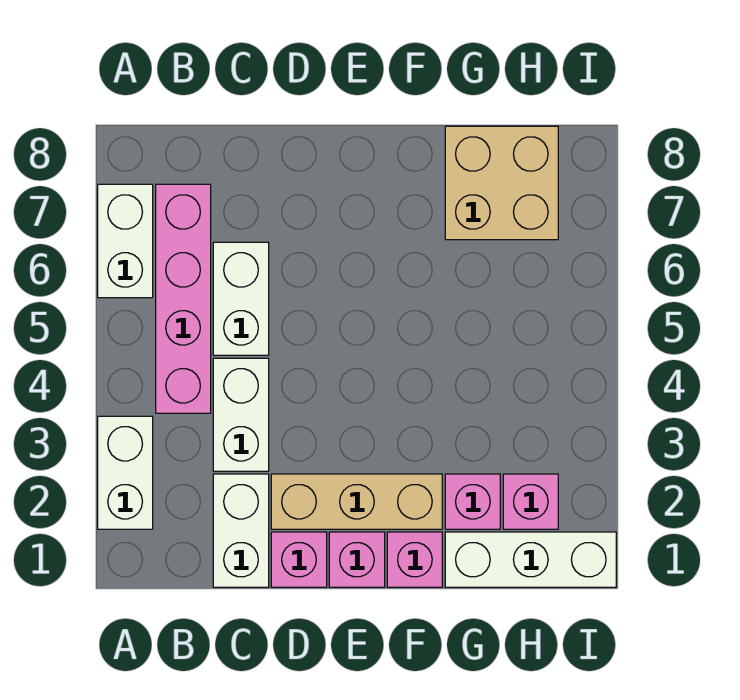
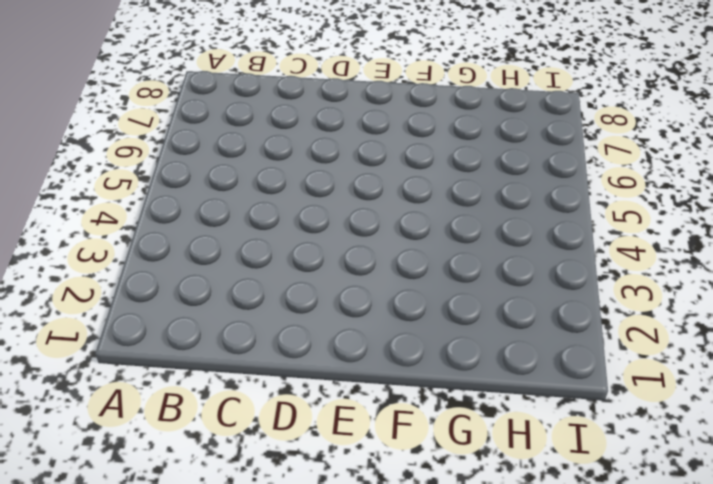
none -> white brick A2:A3 level 1
none -> white brick A6:A7 level 1
none -> pink brick B4:B7 level 1

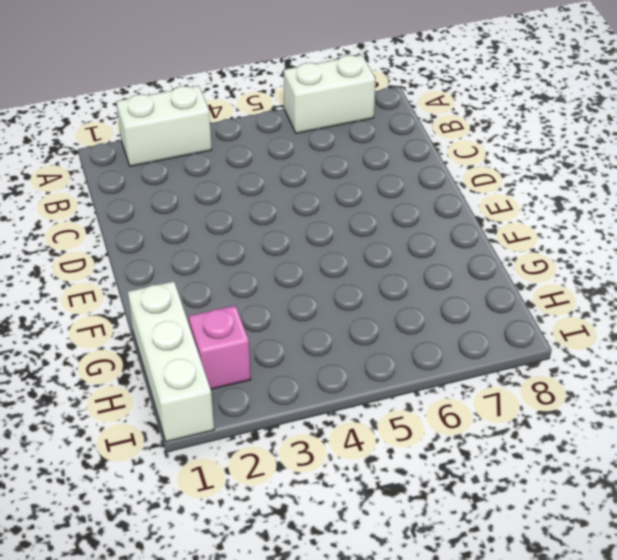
none -> pink brick B4:B7 level 1
none -> white brick C1:C2 level 1
none -> white brick C3:C4 level 1

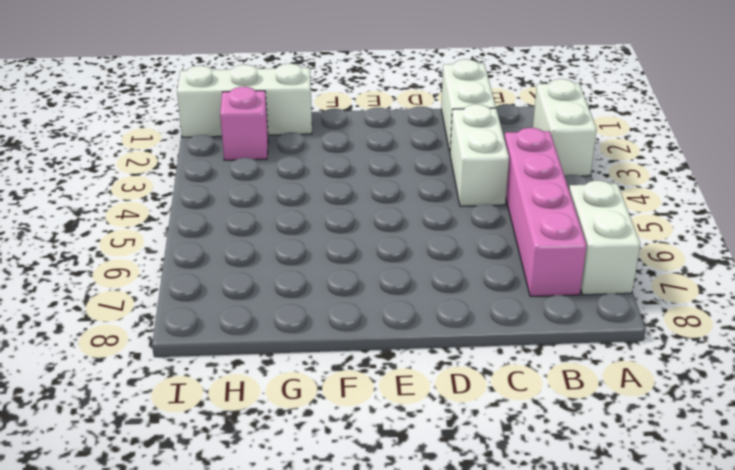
none -> white brick C5:C6 level 1
none -> pink brick D1 level 1
none -> tan brick D2:F2 level 1

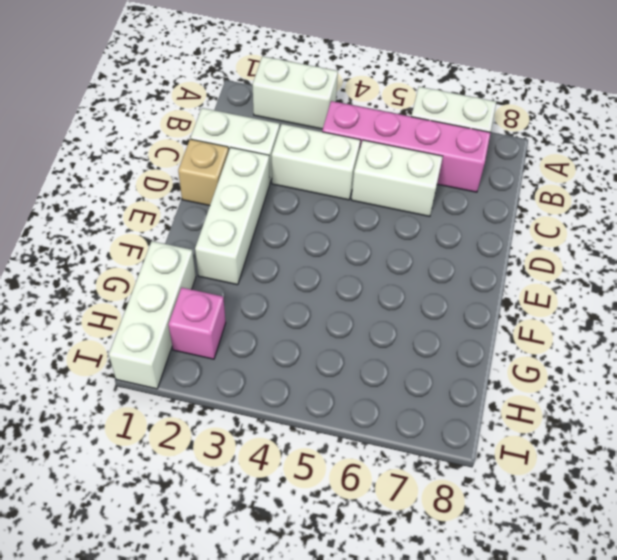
tan brick D1 level 1 -> pink brick D1 level 1
white brick D2:F2 level 1 -> tan brick D2:F2 level 1
none -> pink brick E1 level 1
none -> pink brick F1 level 1
none -> pink brick G2 level 1

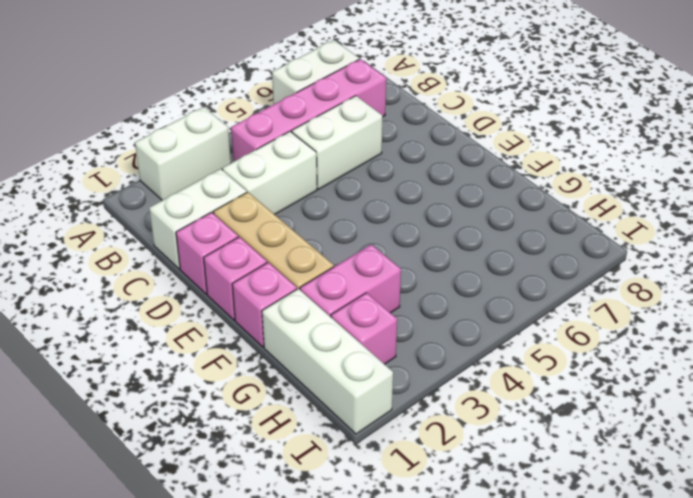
pink brick G2:G3 level 1 -> pink brick G2 level 1
none -> tan brick G7:H8 level 1

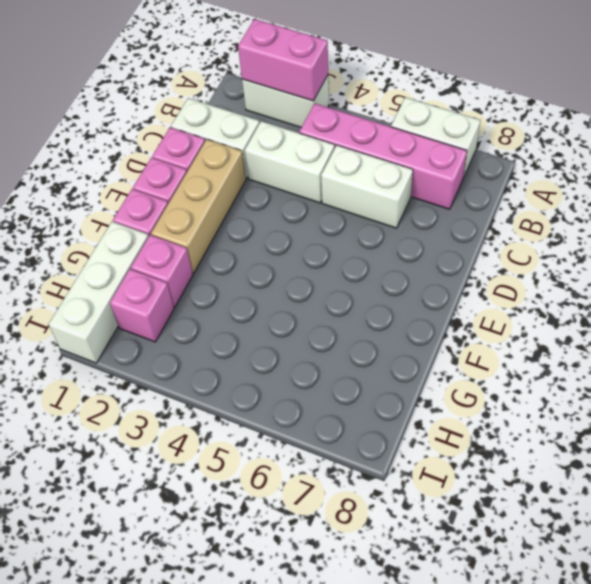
pink brick A2:A3 level 2 -> none
none -> tan brick G7:H8 level 1

